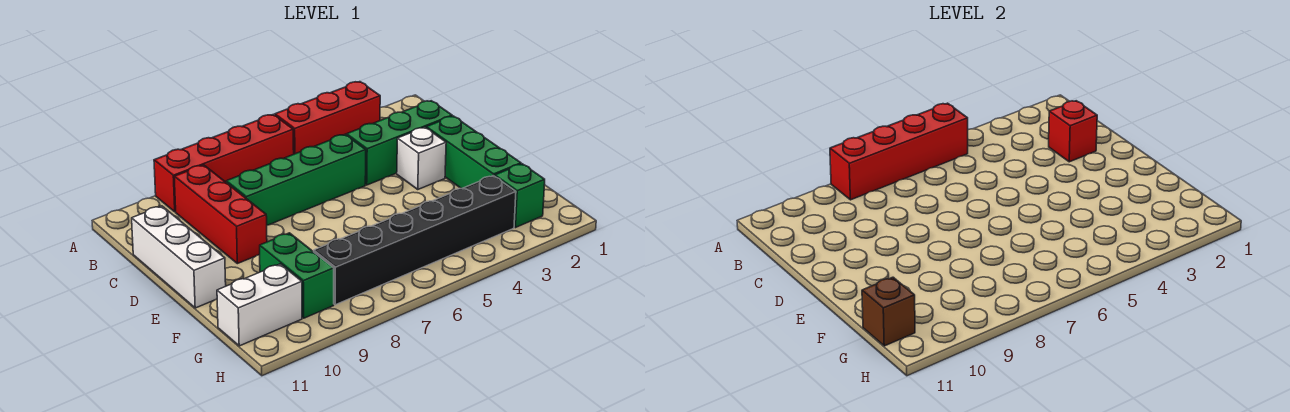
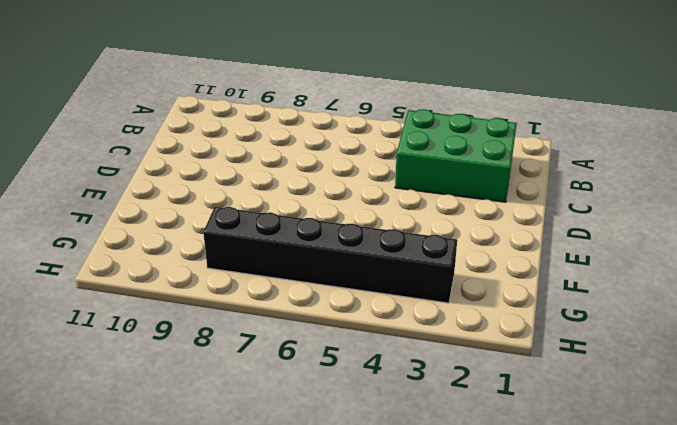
green brick B2:C4 level 1 -> green brick C2:C4 level 1
none -> red brick A3:A5 level 1
none -> red brick A6:A9 level 1
none -> red brick B9:D9 level 1

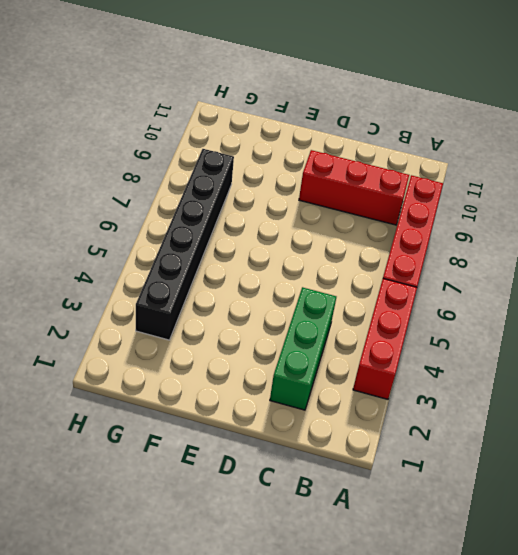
none -> green brick C5:C8 level 1
none -> white brick C11:E11 level 1
none -> green brick D2:F2 level 1

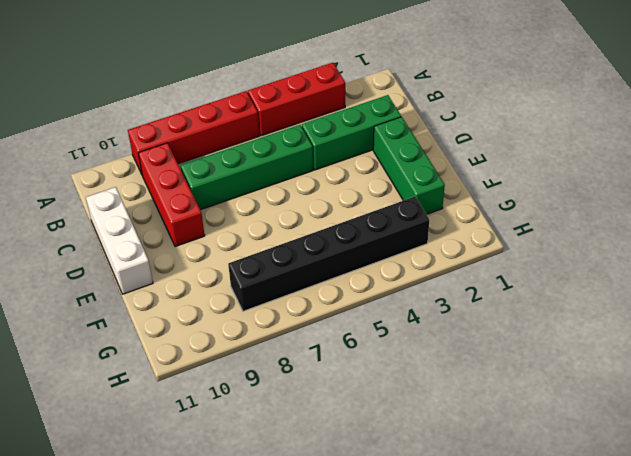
none -> white brick D3 level 1
none -> green brick F9:G9 level 1
none -> green brick G2 level 1

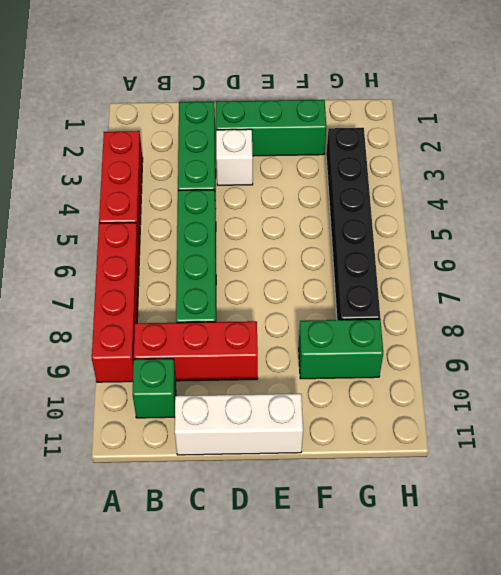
green brick B10 level 1 -> green brick G2 level 1
none -> white brick G10:G11 level 1
none -> red brick A5:A8 level 2
none -> red brick C2 level 2

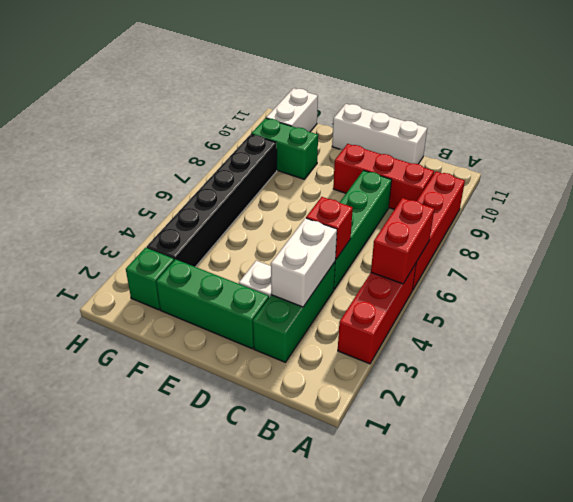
red brick A5:A6 level 2 -> red brick A5:A8 level 2
white brick C3:C4 level 2 -> none
red brick C5 level 2 -> red brick C2 level 2
none -> brown brick G11 level 2

